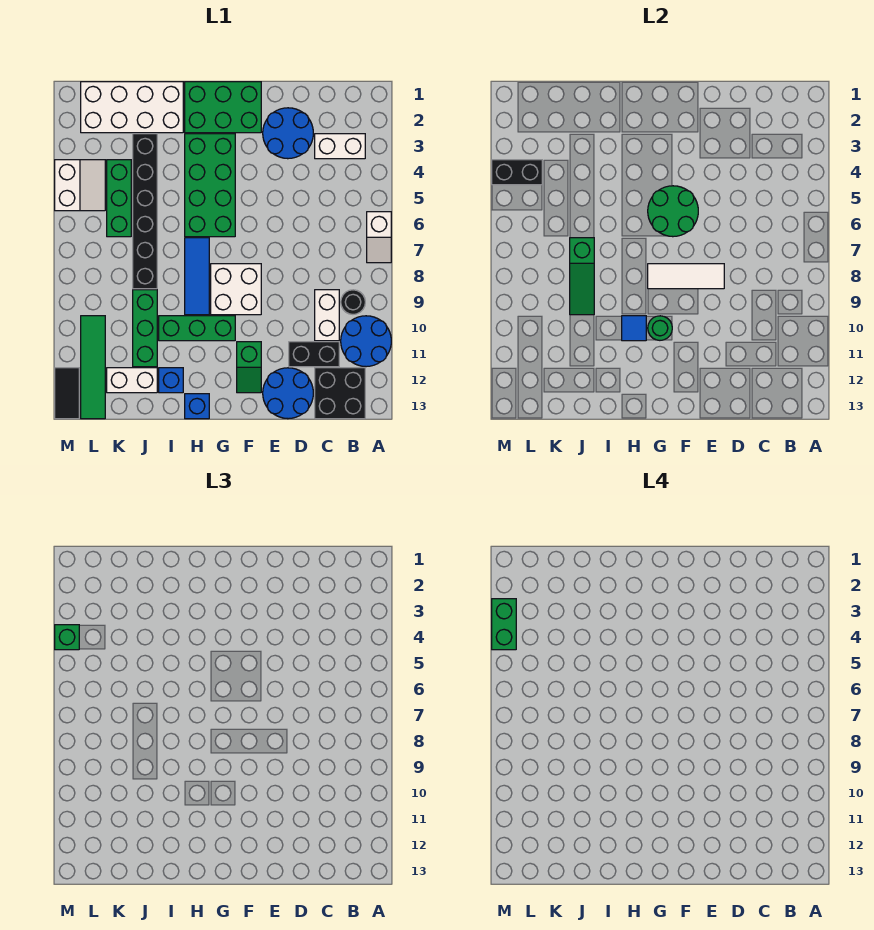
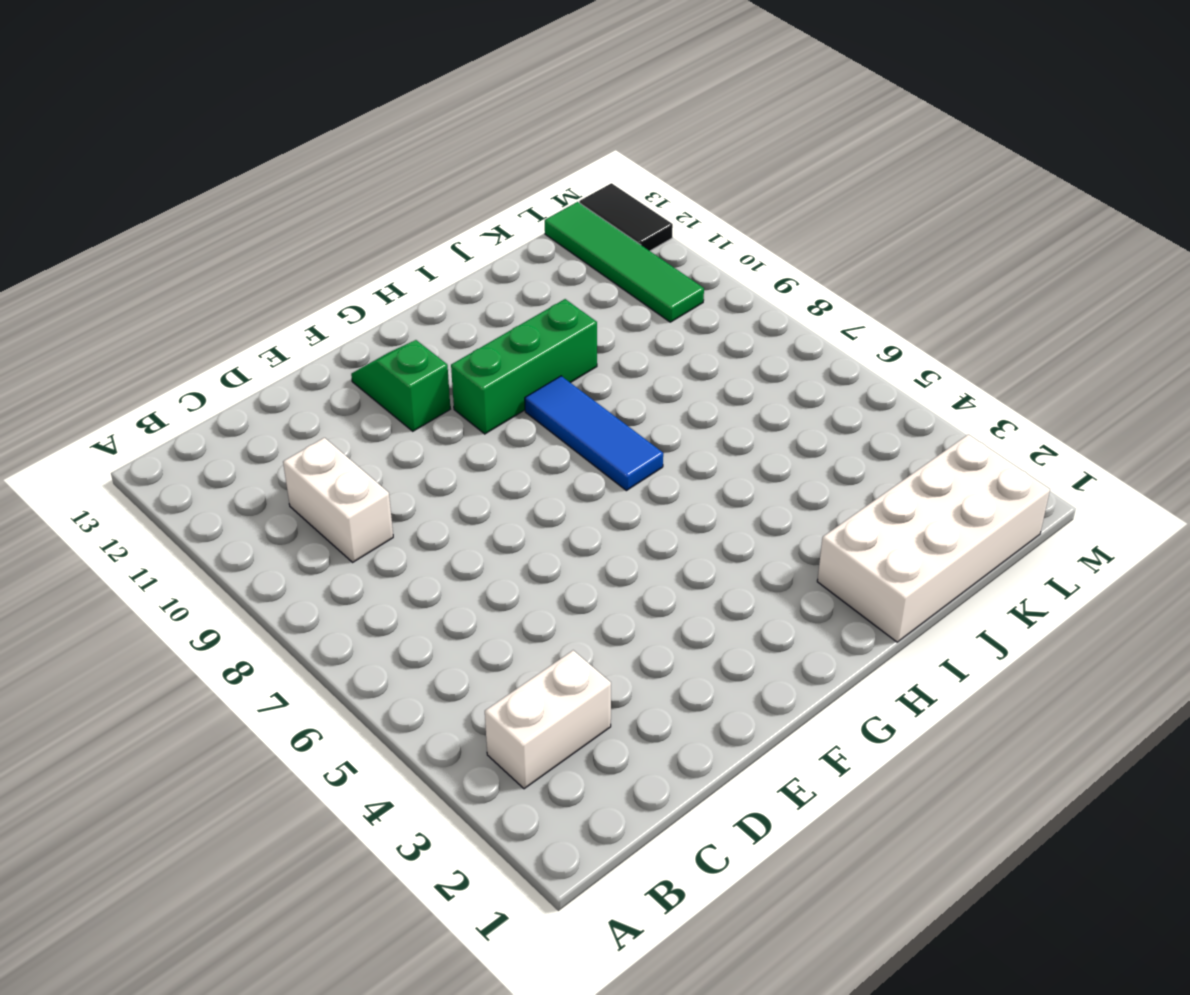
none -> white slope A6:A7 level 1 top 6
none -> blue round brick A10:B11 level 1
none -> black round brick B9 level 1
none -> black brick B12:C13 level 1

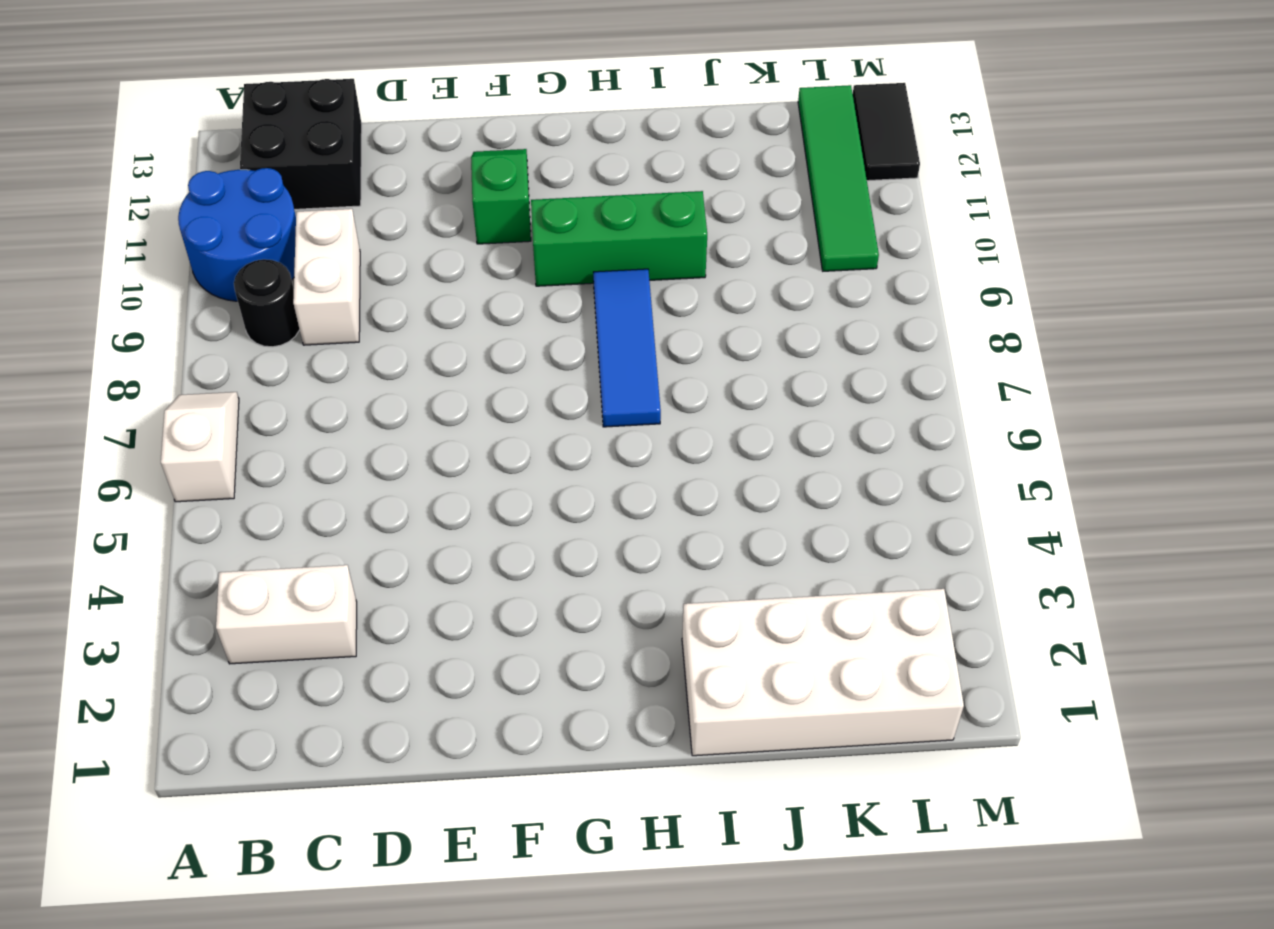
none -> black brick C11:D11 level 1
none -> blue round brick D2:E3 level 1
none -> blue round brick D12:E13 level 1
none -> green brick F1:H2 level 1

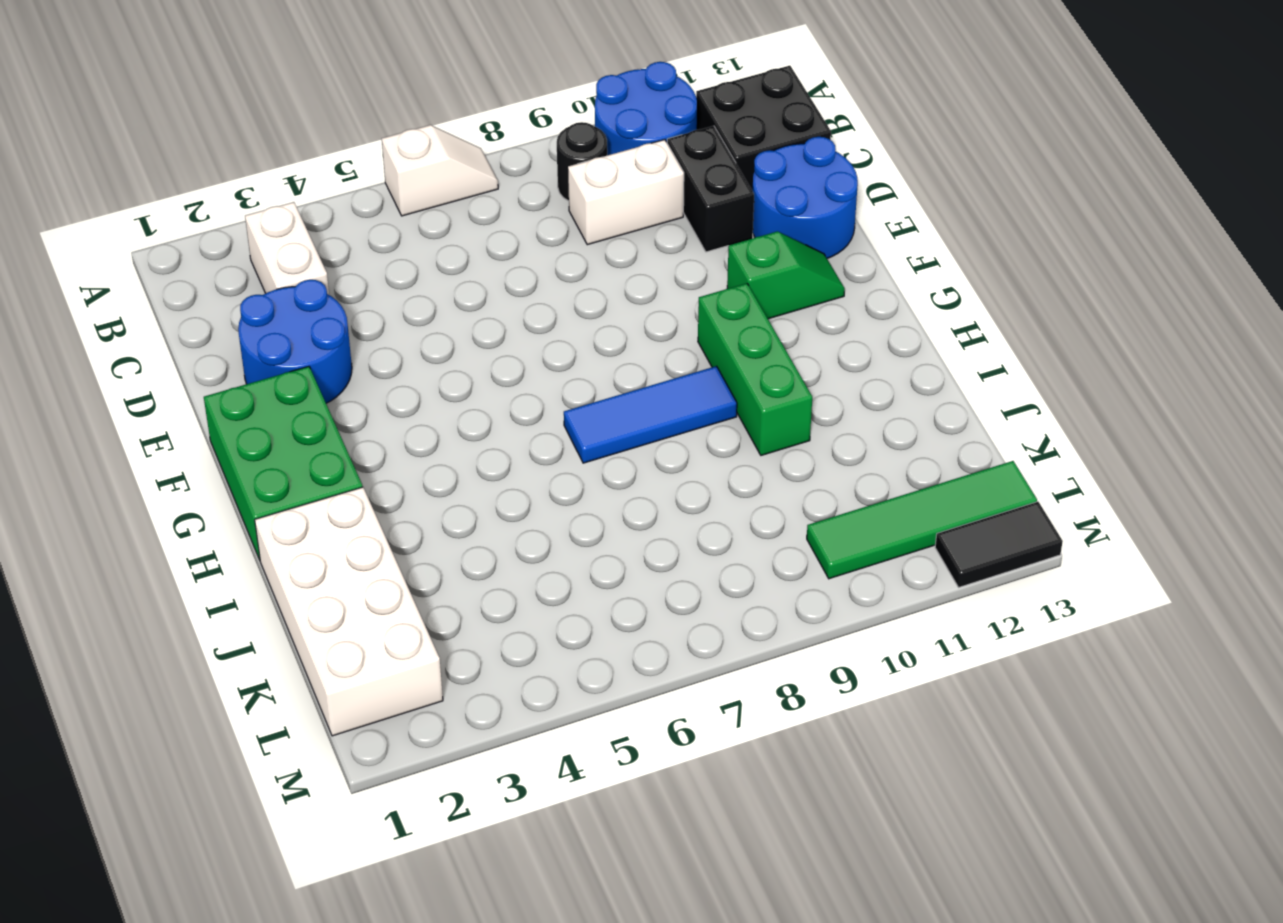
none -> white brick F8:G9 level 1
none -> green brick G3:H6 level 1
none -> blue brick H13 level 1
none -> blue brick I12 level 1

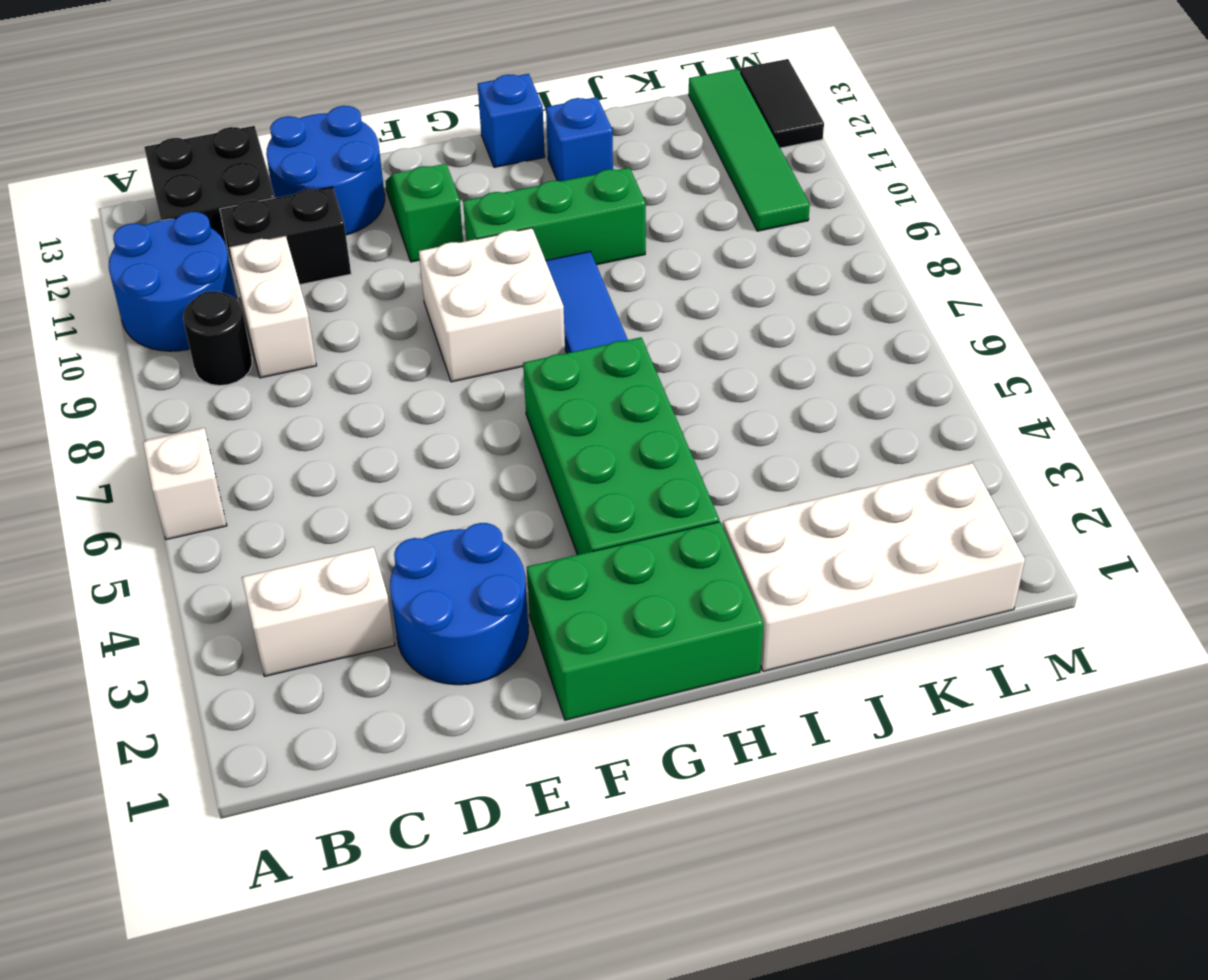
none -> black brick J3:J8 level 1
none -> green brick J9:J11 level 1
none -> white brick J12:K12 level 1
none -> green brick K4:K6 level 1

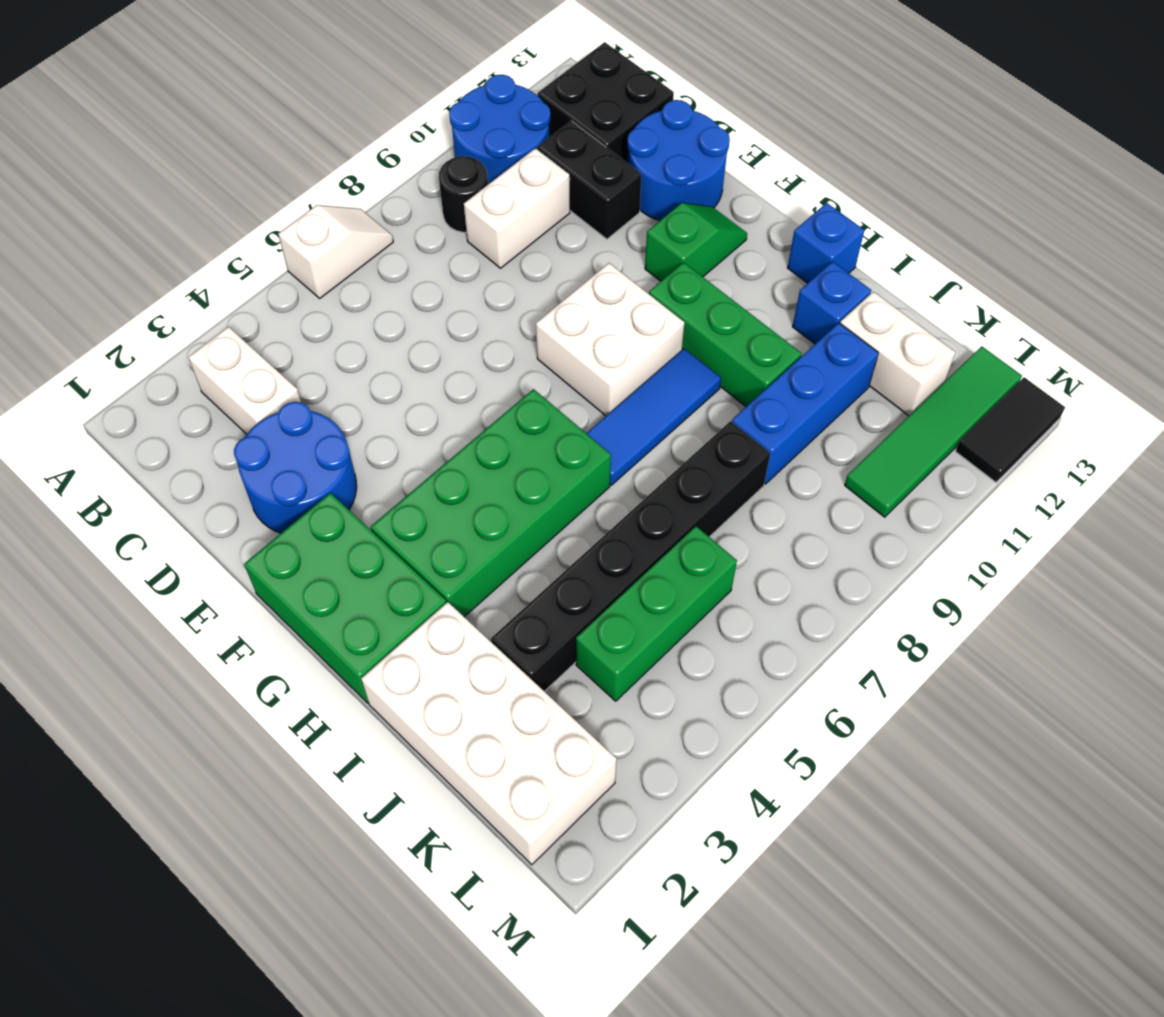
blue brick J9:J11 level 1 -> green brick J9:J11 level 1
none -> white slope L4:M5 level 1 top M
none -> white tile E8:G8 level 2
none -> green round brick F5:G6 level 2
none -> green round brick G10 level 2

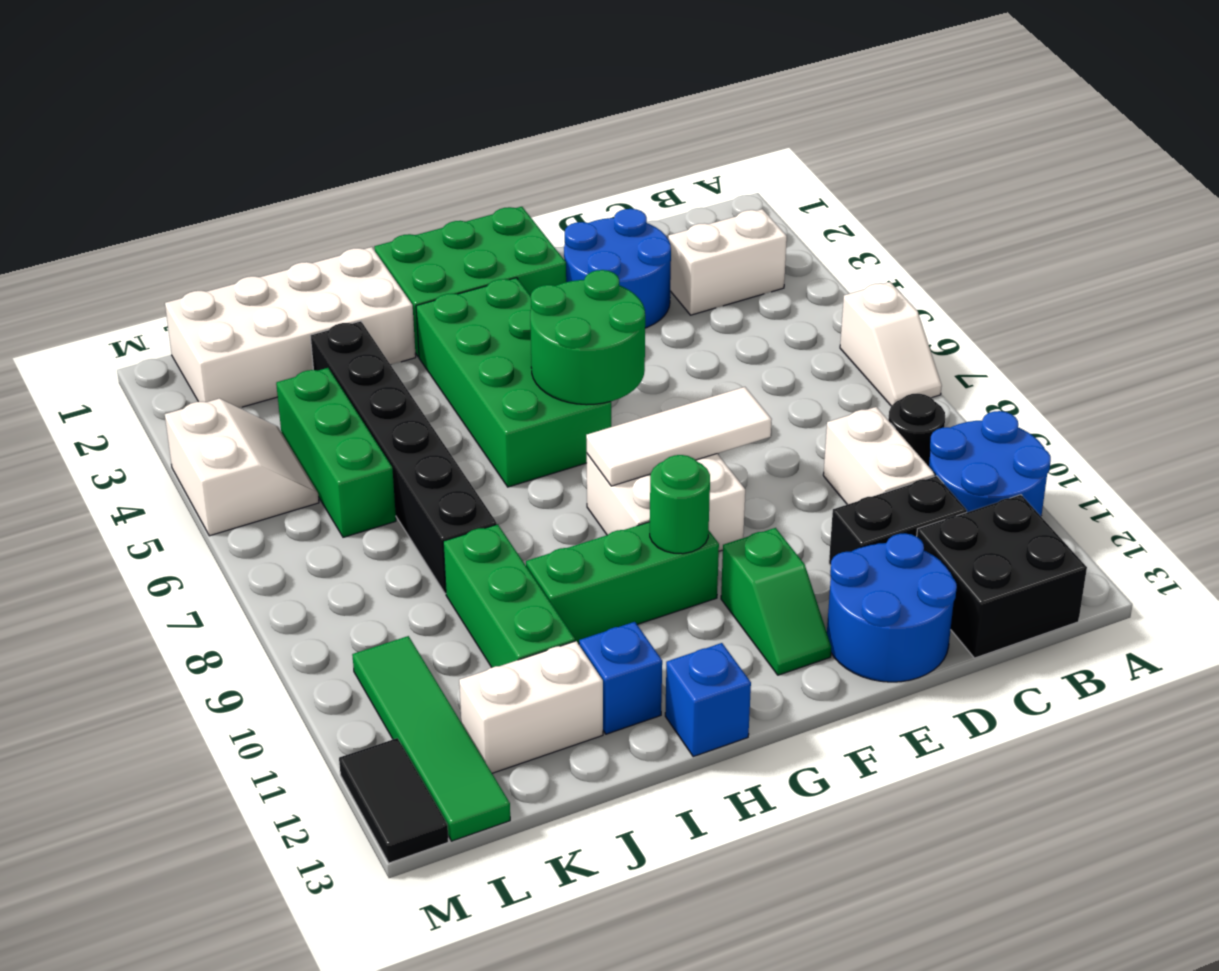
none -> blue tile H7:H9 level 1
none -> blue tile H10 level 2
none -> green slope J7:J9 level 2 top 7
none -> black brick L4:M4 level 2

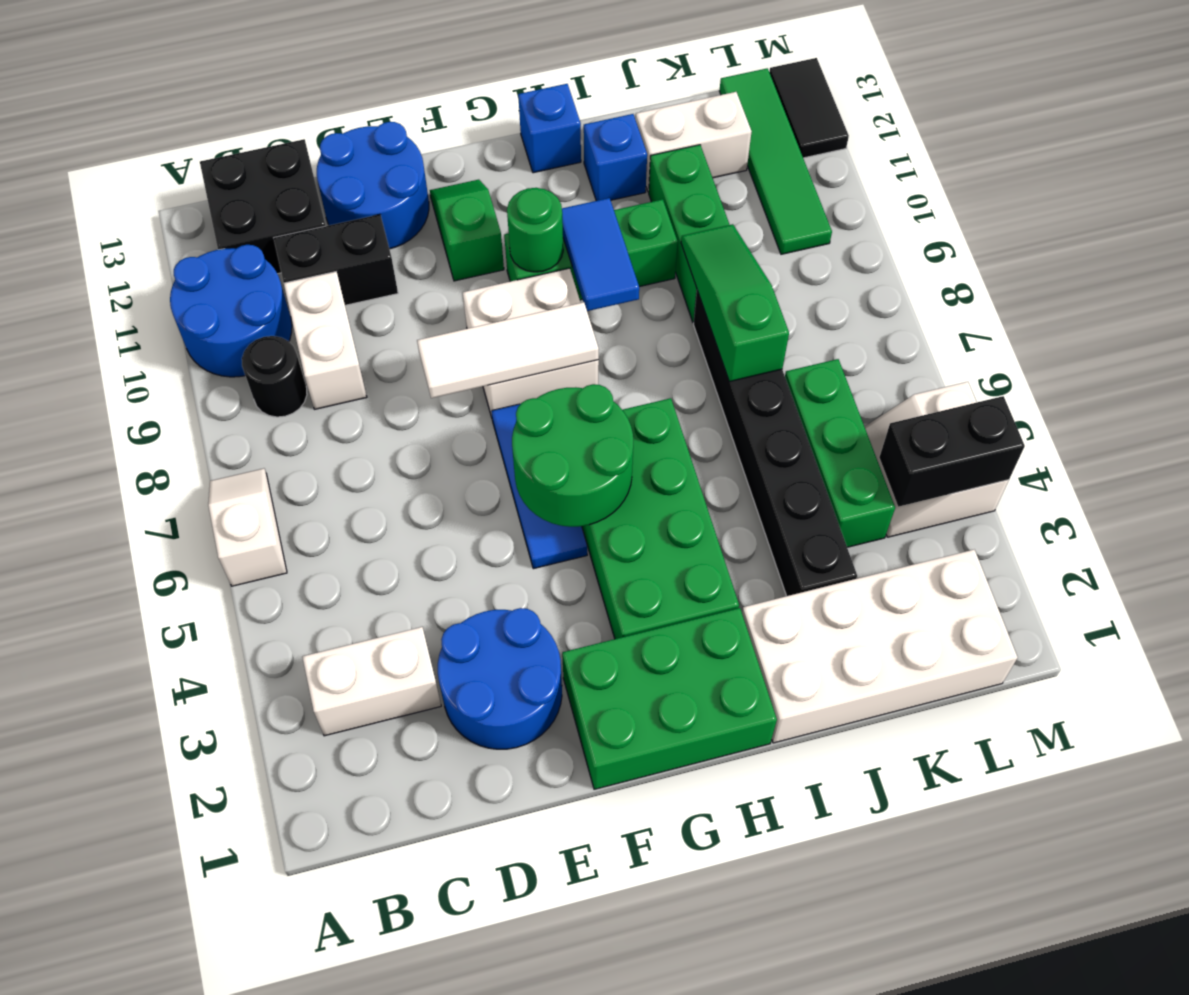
blue tile F5:F7 level 1 -> blue tile H7:H9 level 1
blue tile H9:H10 level 2 -> blue tile H10 level 2
none -> green brick M4 level 3
none -> green brick M3:M4 level 4

